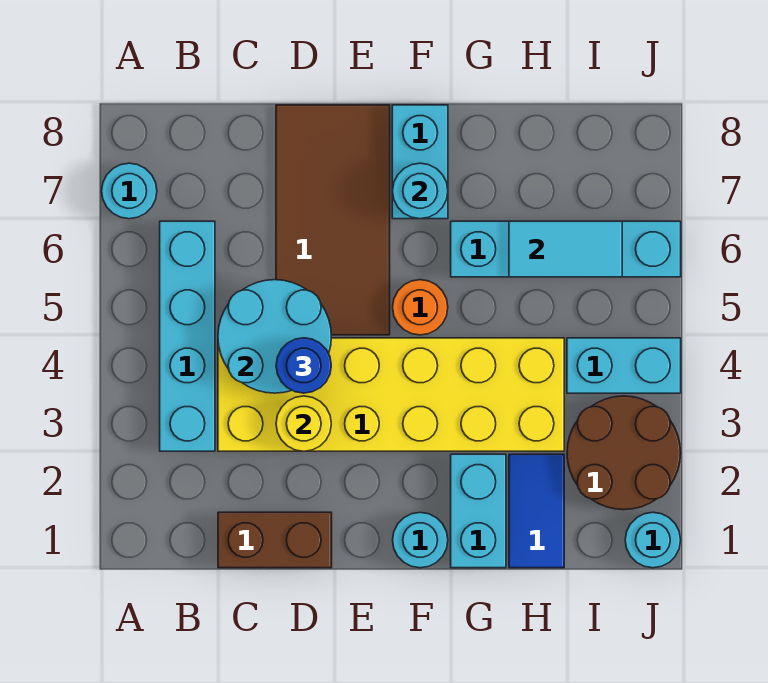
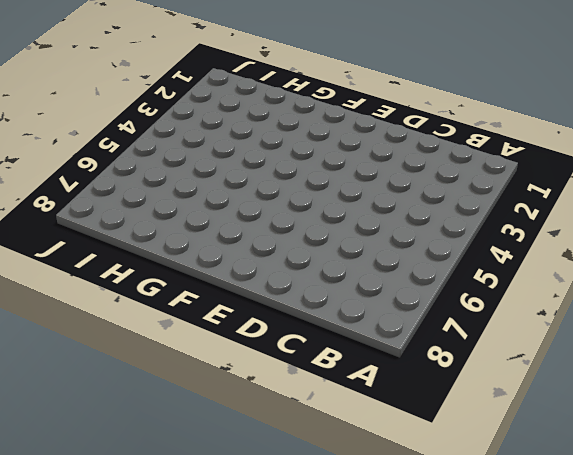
none -> cyan round brick A7 level 1
none -> cyan brick B3:B6 level 1
none -> brown brick C1:D1 level 1

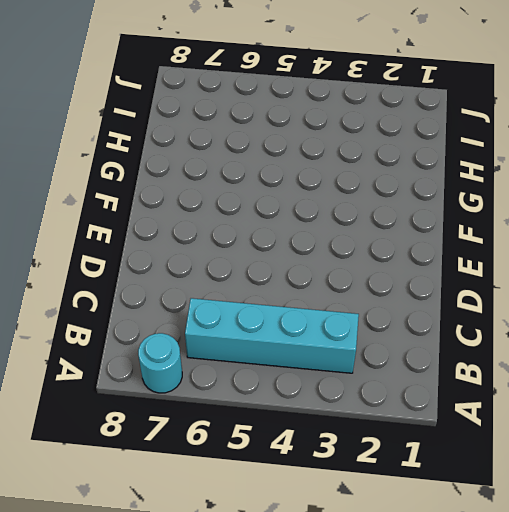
none -> brown brick C1:D1 level 1
none -> yellow brick C3:H4 level 1
none -> brown tile D5:E8 level 1

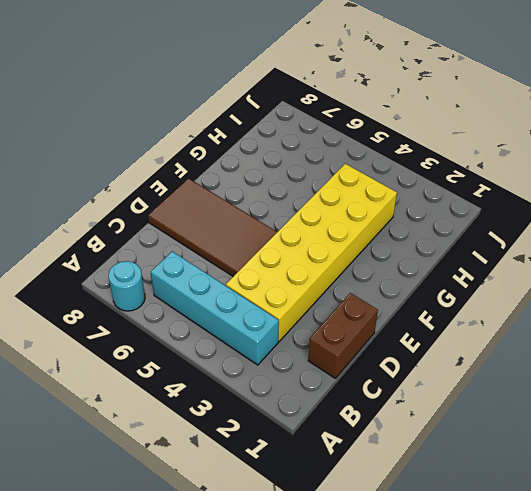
none -> cyan round brick F1 level 1
none -> orange round brick F5 level 1
none -> cyan brick F7:F8 level 1

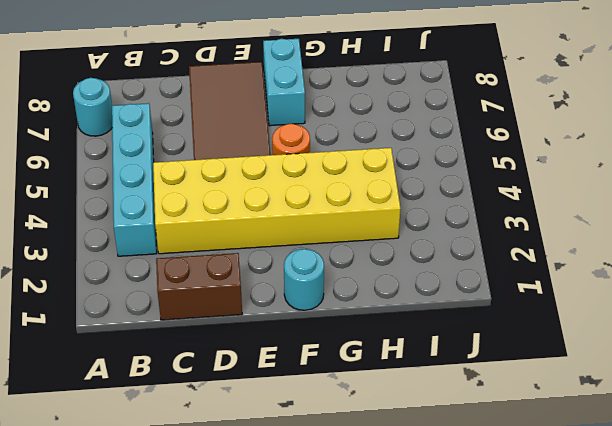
none -> cyan brick G1:G2 level 1
none -> cyan brick G6:J6 level 1
none -> blue tile H1:H2 level 1

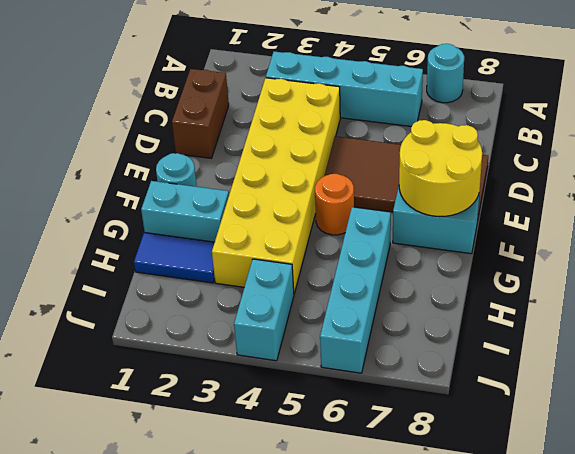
yellow round brick E7:F8 level 2 -> cyan round brick F7 level 2
none -> brown round brick I2:J3 level 1
none -> cyan round brick J1 level 1
none -> cyan round brick C4:D5 level 2

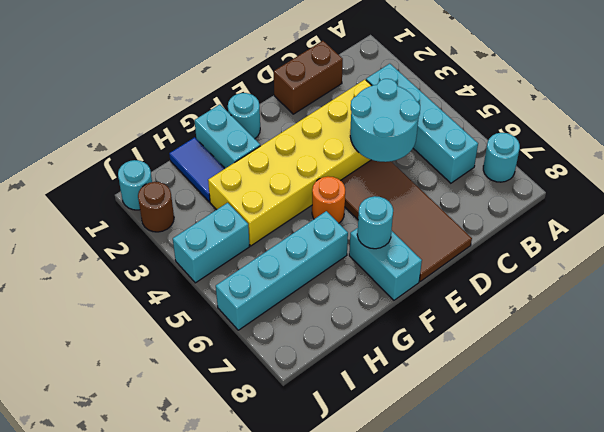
brown round brick J2 level 1 -> brown round brick I2:J3 level 1
none -> yellow round brick D3 level 2
none -> cyan tile H6:I6 level 2
none -> blue round brick D4 level 3

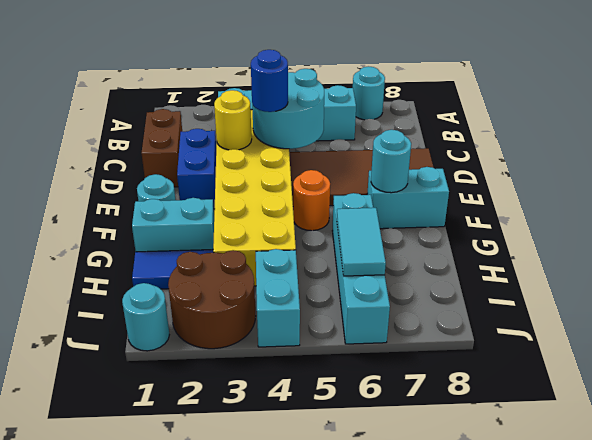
blue brick D2:E2 level 1 -> none

